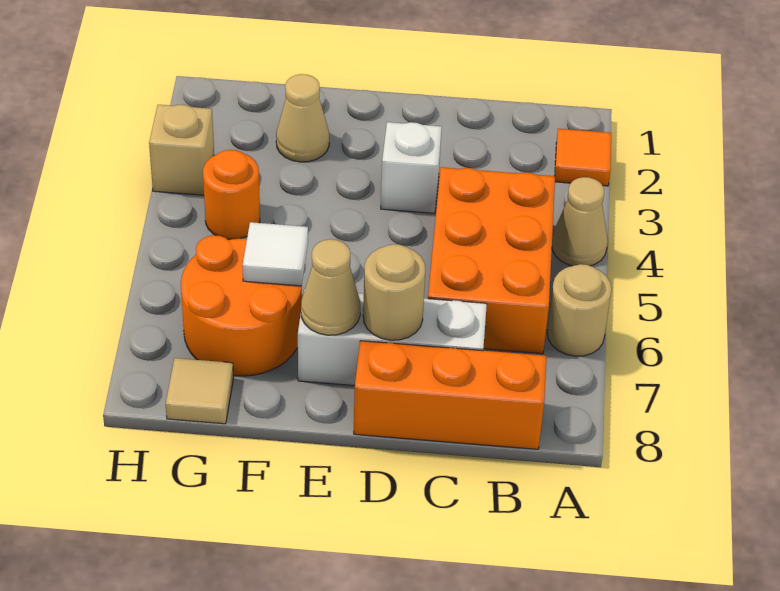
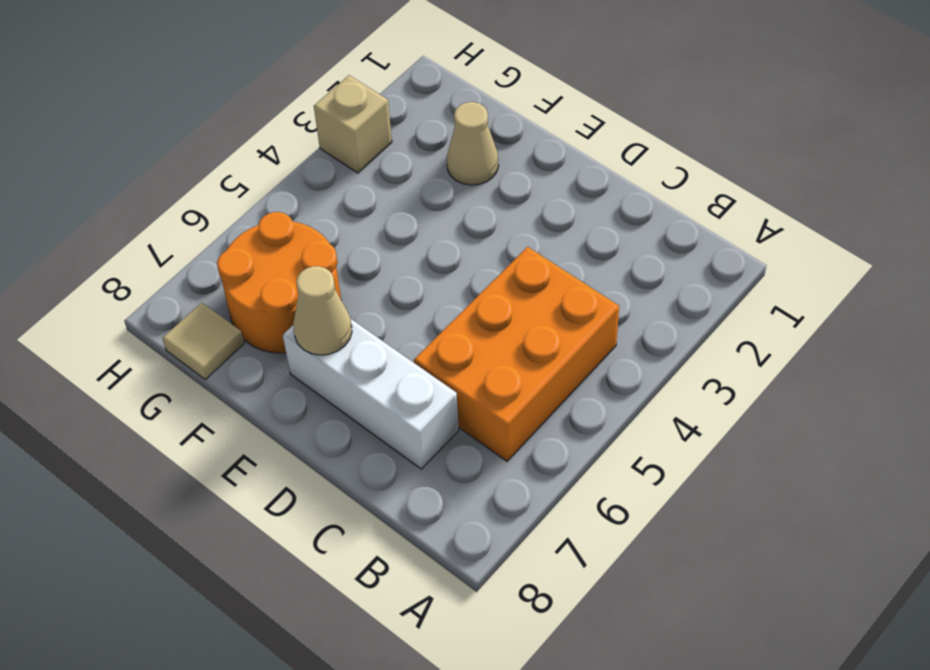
none -> orange tile A2 level 1
none -> tan cone A4 level 1
none -> tan round brick A6 level 1

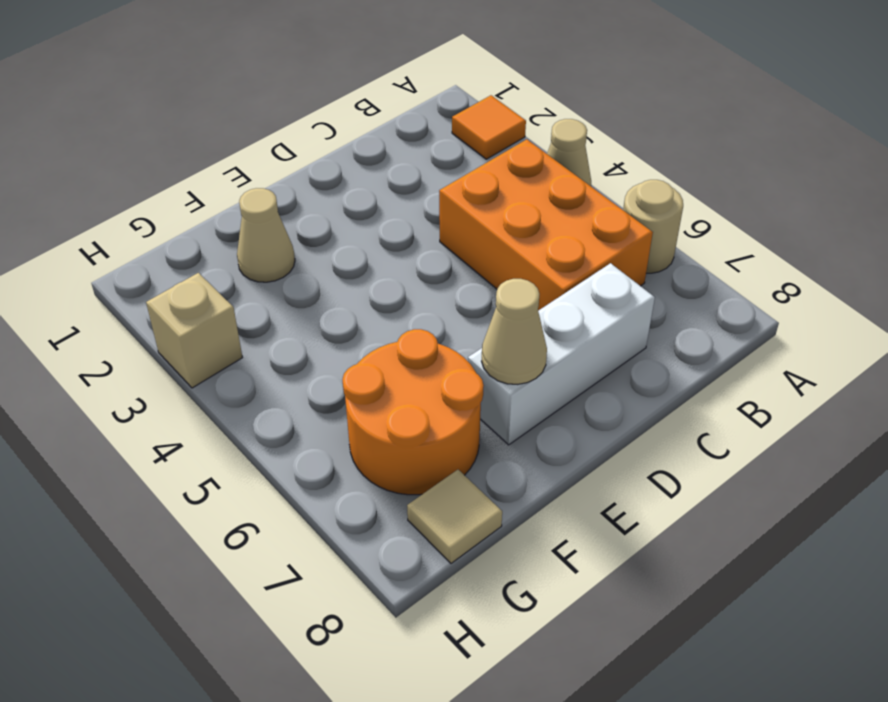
none -> orange brick B8:D8 level 1
none -> white brick D3 level 1
none -> orange round brick G4 level 1

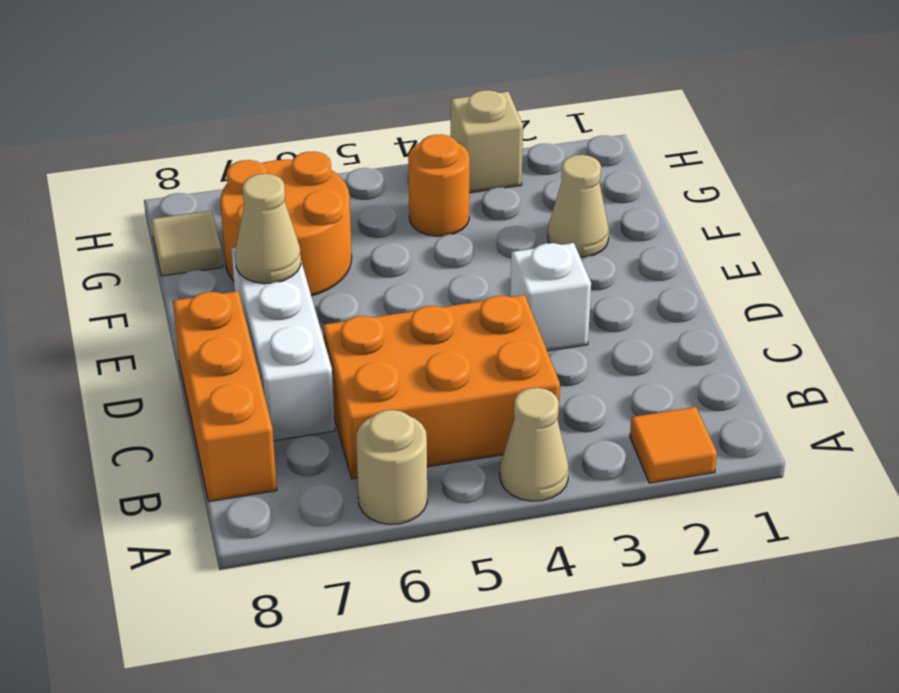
none -> tan round brick D7 level 2
none -> white tile F6 level 2

